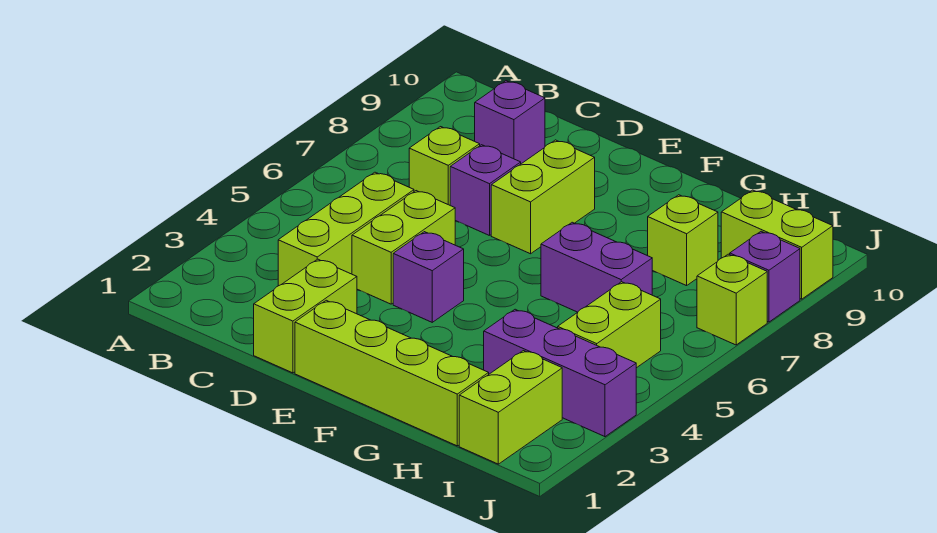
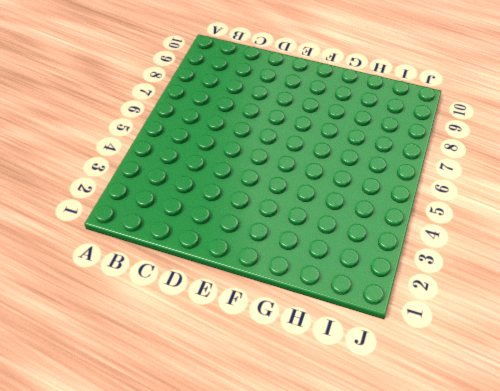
none -> lime brick C3:C5 level 1
none -> lime brick C7 level 1
none -> purple brick C9 level 1

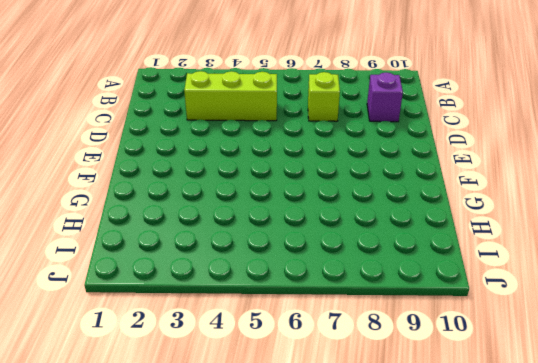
none -> lime brick D1:D2 level 1
none -> lime brick D4:D5 level 1
none -> purple brick D7 level 1

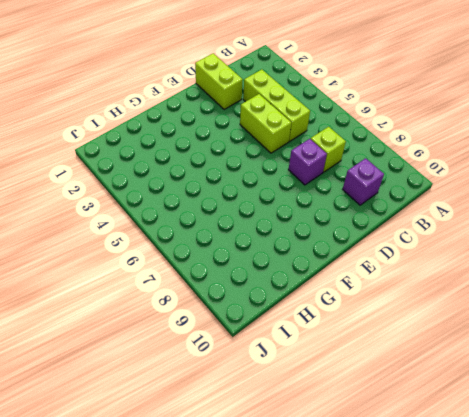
none -> lime brick E1:H1 level 1
none -> purple brick E4 level 1
none -> lime brick E7:E8 level 1

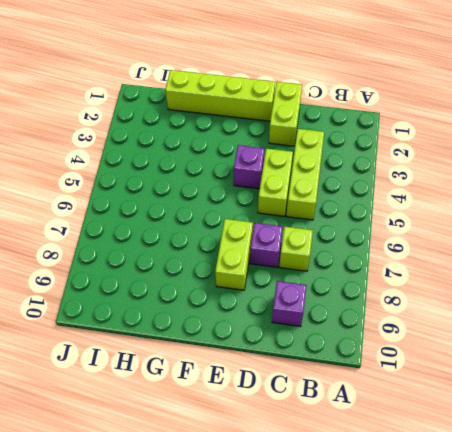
none -> purple brick G6:H6 level 1
none -> purple brick H3:J3 level 1
none -> lime brick H8 level 1

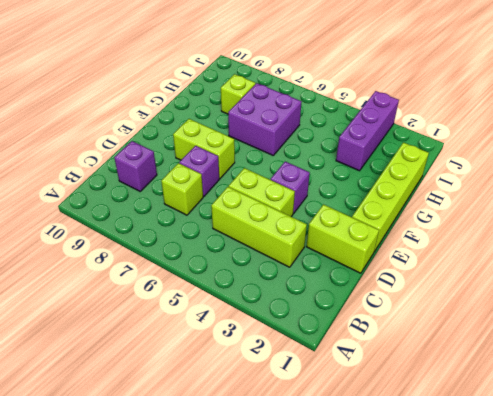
purple brick G6:H7 level 1 -> purple brick G6:H6 level 1
none -> lime brick I1:I2 level 1
none -> lime brick I4:I5 level 1
none -> lime brick I9:J9 level 1

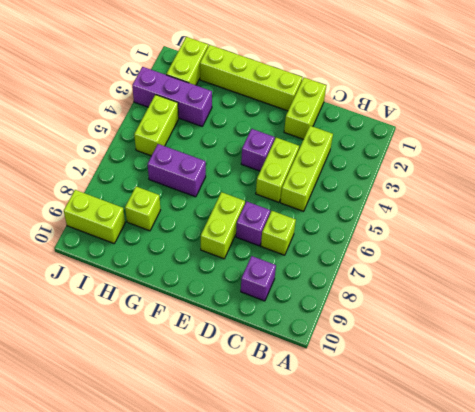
none -> lime brick J7 level 1
none -> purple brick J8 level 1

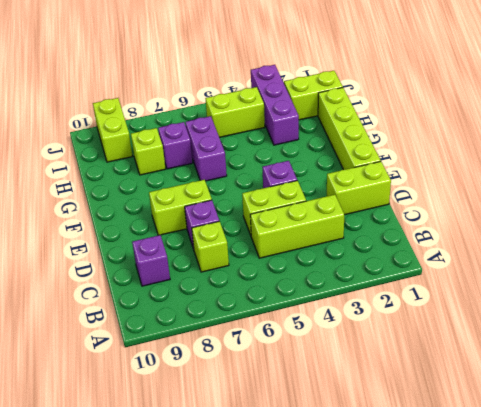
purple brick H7 level 1 -> purple brick J8 level 1
none -> lime brick J7 level 1

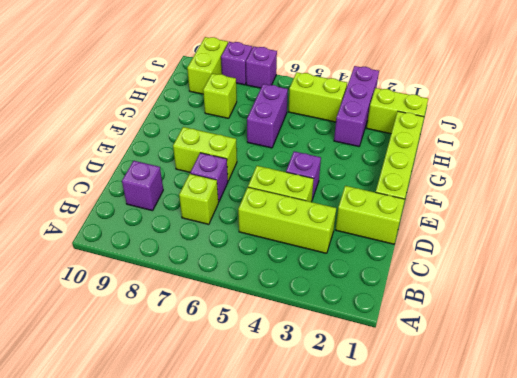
purple brick J7 level 1 -> lime brick J7 level 1

